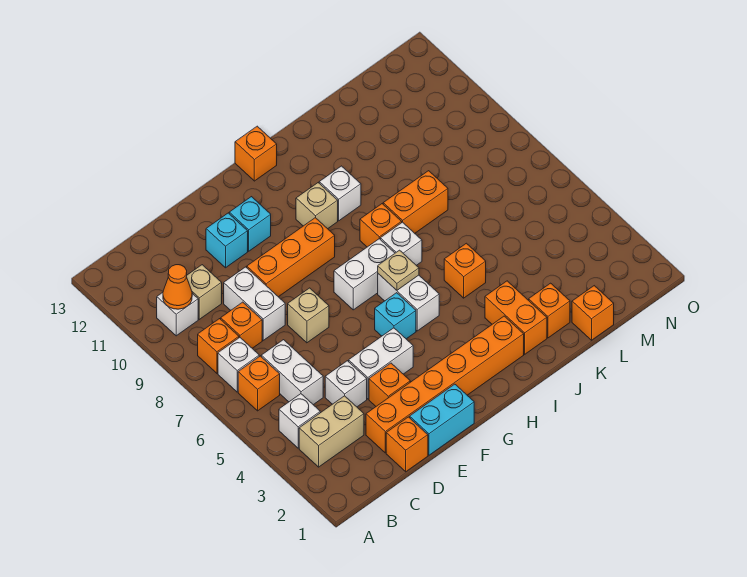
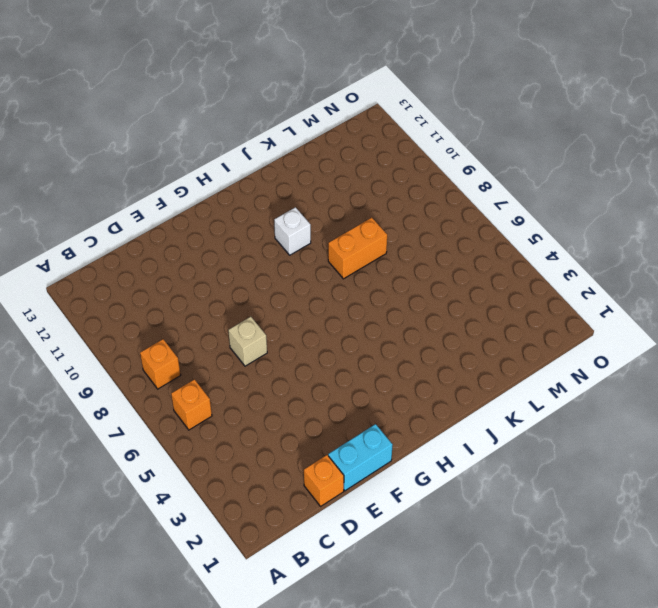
none -> tan brick B3:C3 level 1
none -> white brick B4 level 1
none -> white brick B7 level 1
none -> white brick B10 level 1

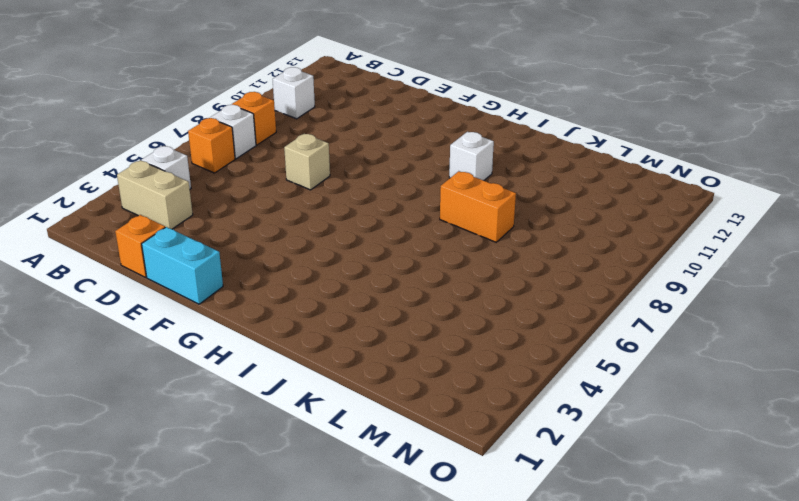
none -> white brick C5:C6 level 1
none -> orange brick C8 level 1
none -> tan brick C10 level 1
none -> orange brick D2:I2 level 1

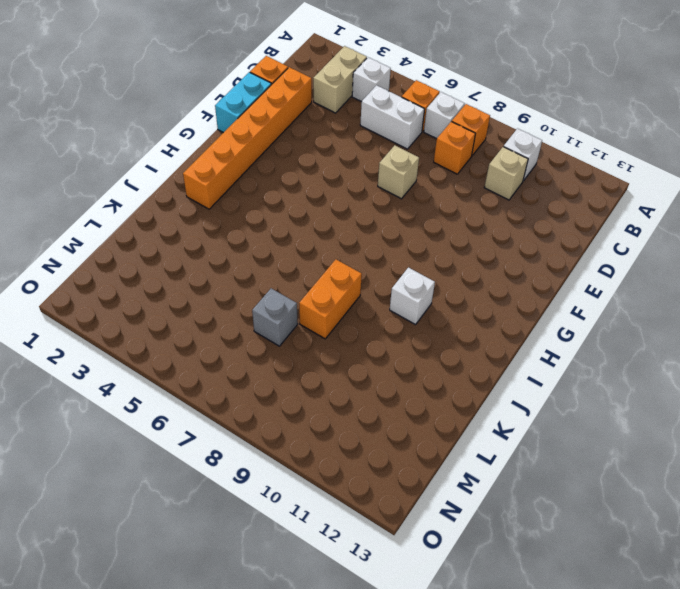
grey brick L7 level 1 -> none
none -> white brick D4 level 1
none -> white brick D8:D9 level 1
none -> orange brick E3 level 1
none -> white brick E4:F4 level 1

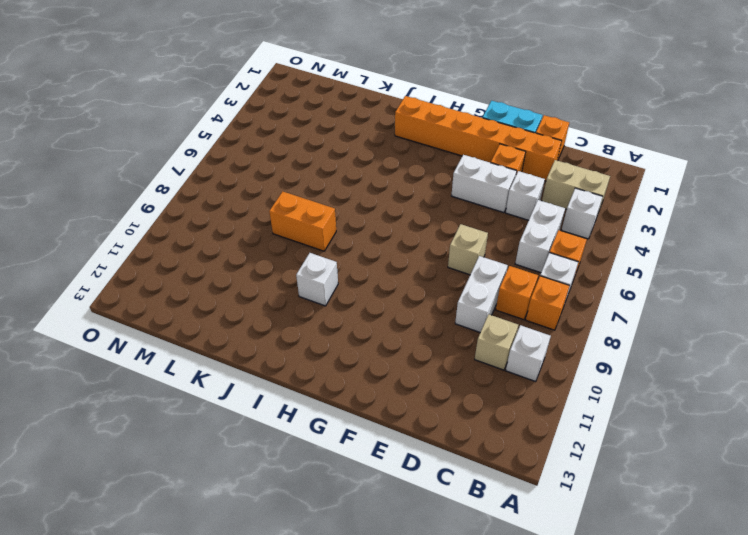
none -> orange brick E9:G9 level 1
none -> cyan brick E11 level 1
none -> cyan brick F11 level 1
none -> cyan brick G5 level 1

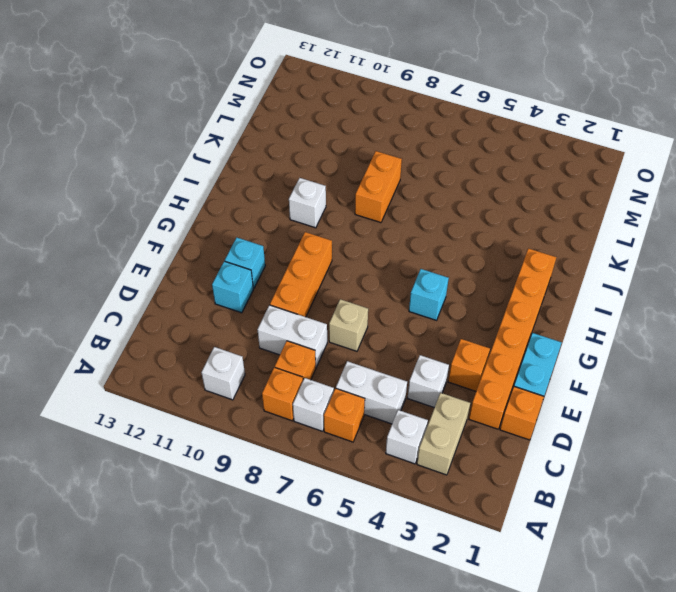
none -> tan brick C10 level 1
none -> white brick E4:F4 level 1
none -> white brick G7:H7 level 1
none -> white brick H5:H6 level 1

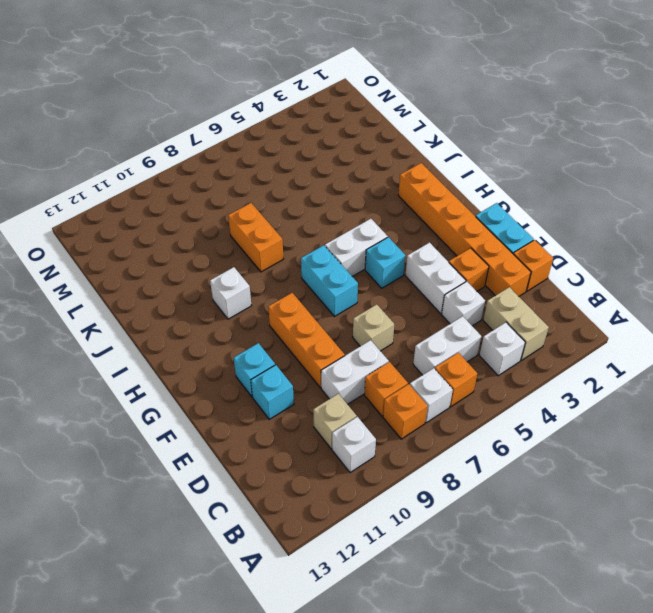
cyan brick G7:H7 level 1 -> white brick G7:H7 level 1
none -> tan brick H10 level 1
none -> orange brick H13 level 1
none -> white brick I7 level 1
none -> orange brick I8 level 1

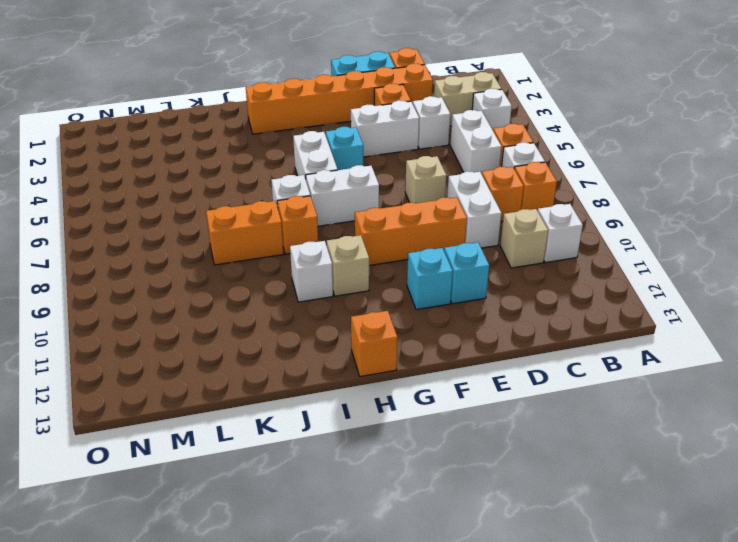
none -> orange brick J2:J3 level 1
none -> orange brick J5 level 1
none -> orange brick K2 level 1
none -> orange brick L1 level 1

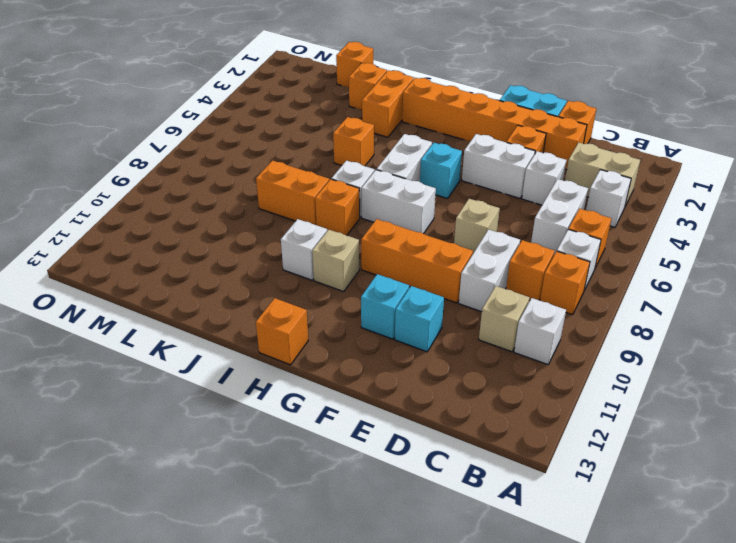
none -> orange cone B10 level 2
none -> tan plate H6 level 2

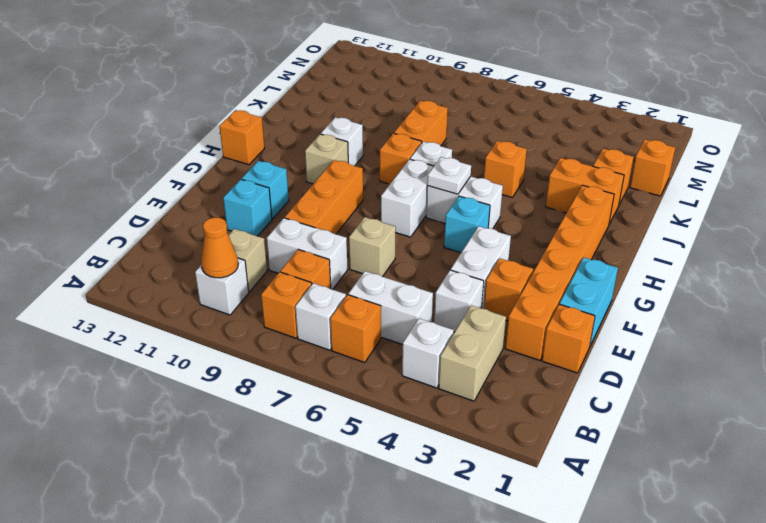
white plate H6 level 2 -> tan plate H6 level 2

